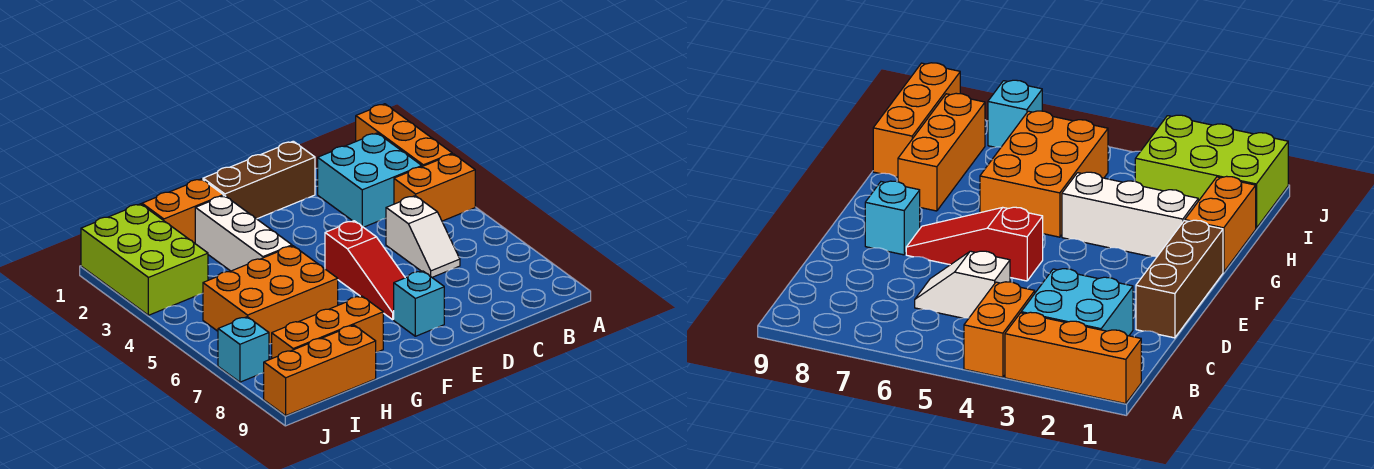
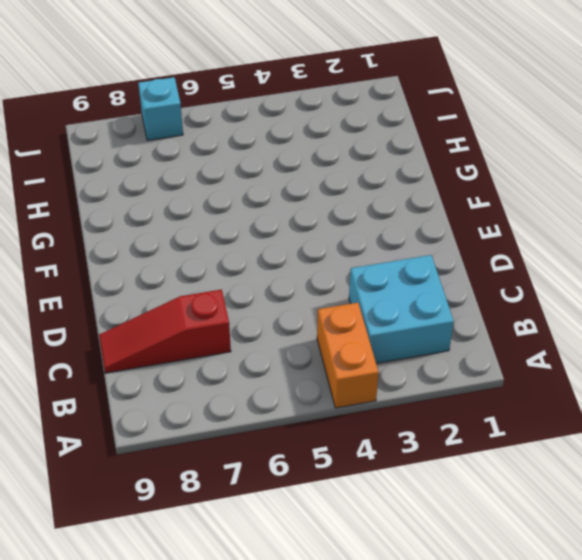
red slope C7:C9 level 1 top 7 -> red slope E5:E7 level 1 top 5
none -> orange brick A1:A3 level 1
none -> white slope C5:C6 level 1 top 5
none -> brown brick D1:F1 level 1

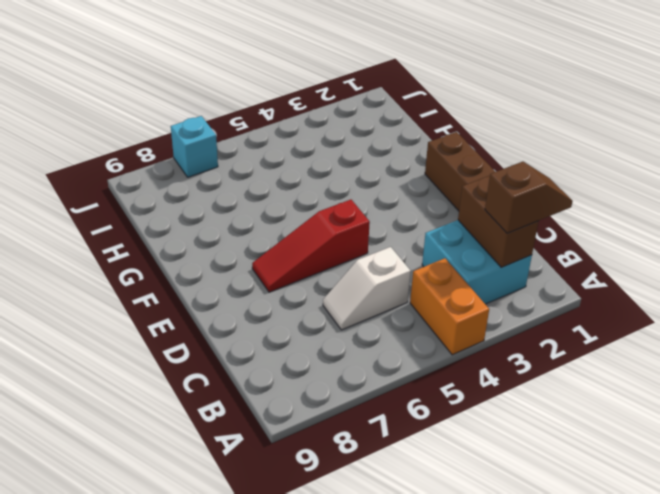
brown slope B1:B2 level 3 top 2 -> none
brown brick B2:C2 level 2 -> none
none -> orange brick A1:A3 level 1
none -> cyan brick E8 level 1
none -> orange brick G1:H1 level 1

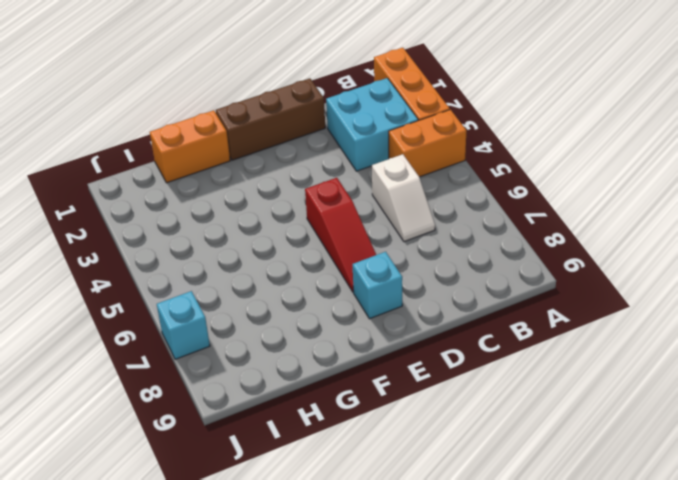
none -> white brick G2:G4 level 1
none -> orange brick G5:I6 level 1
none -> orange brick G8:I8 level 1

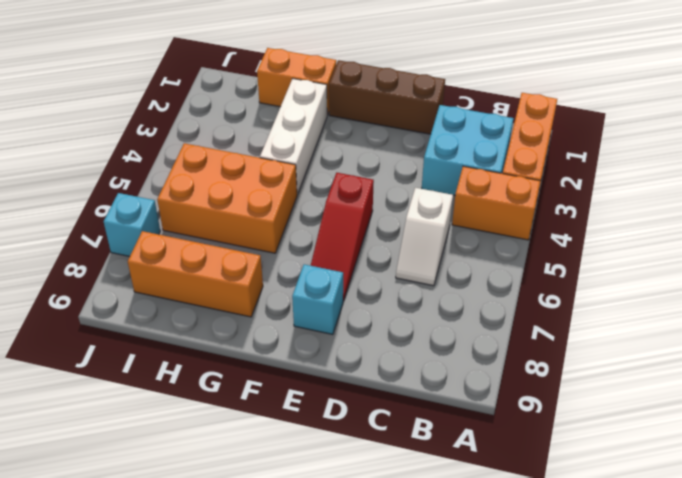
none -> orange brick H9:J9 level 1
none -> lime brick I1:J3 level 1

